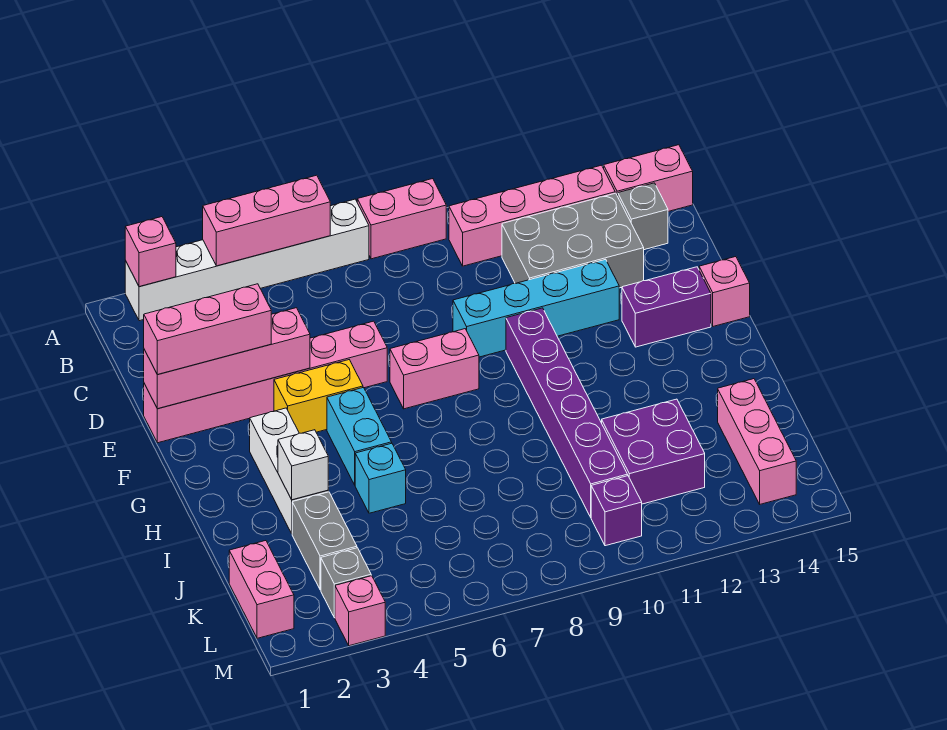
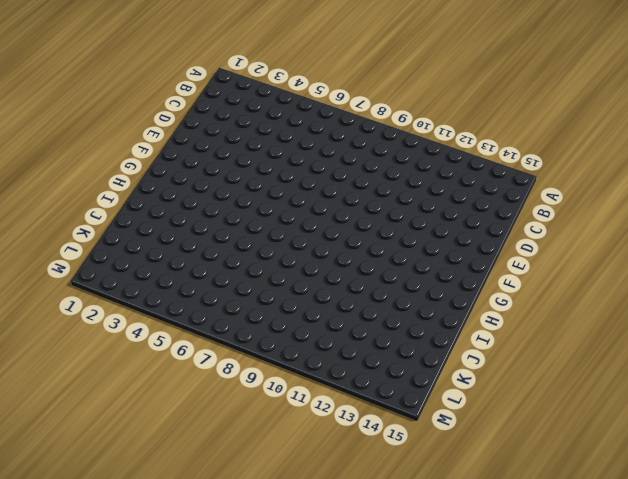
none -> white brick A2:A7 level 1
none -> pink brick A8:A9 level 1
none -> pink brick B10:B13 level 1

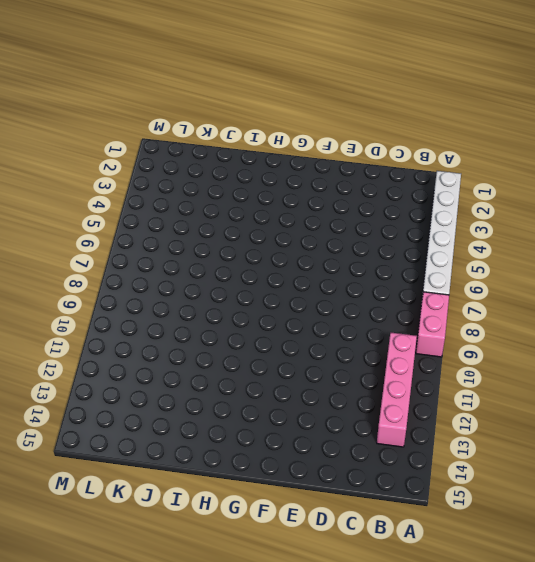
none -> pink brick B14:B15 level 1
none -> grey brick C11:D13 level 1
none -> grey brick C14 level 1

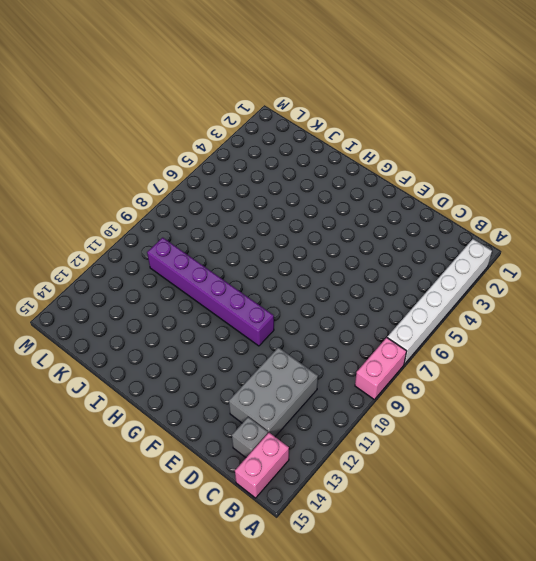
none -> pink brick B10:B13 level 1
none -> pink brick E1:E6 level 1
none -> cyan brick E9:E12 level 1

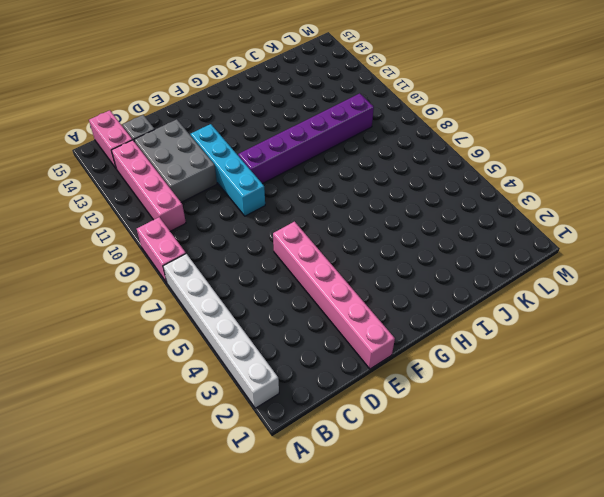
none -> yellow brick F4:F5 level 1
none -> pink brick F7:F8 level 1
none -> purple brick F13:F14 level 1

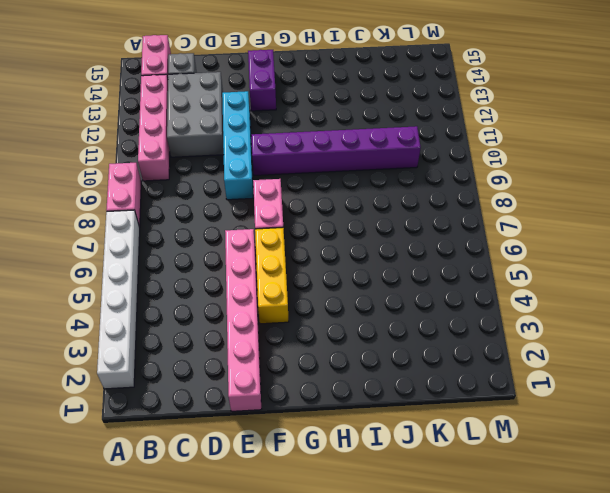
yellow brick F4:F6 level 1 -> yellow brick F4:F5 level 1
none -> pink brick F15 level 1
none -> white brick G3:I3 level 1
none -> cyan brick G5:H5 level 1

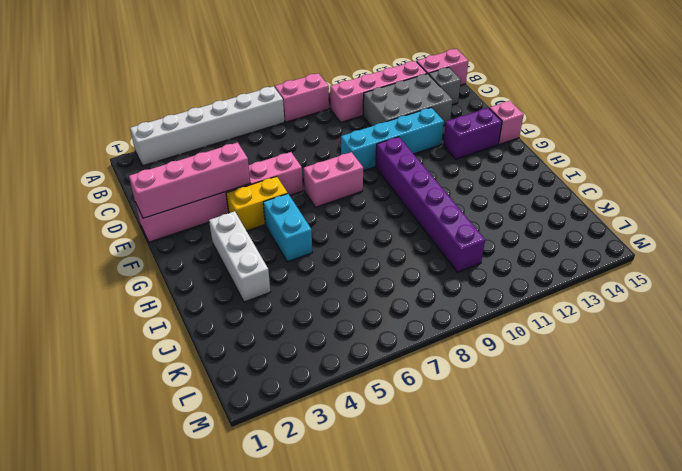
none -> cyan brick I5 level 1
none -> grey brick J3:K3 level 1
none -> purple brick J11:K12 level 1

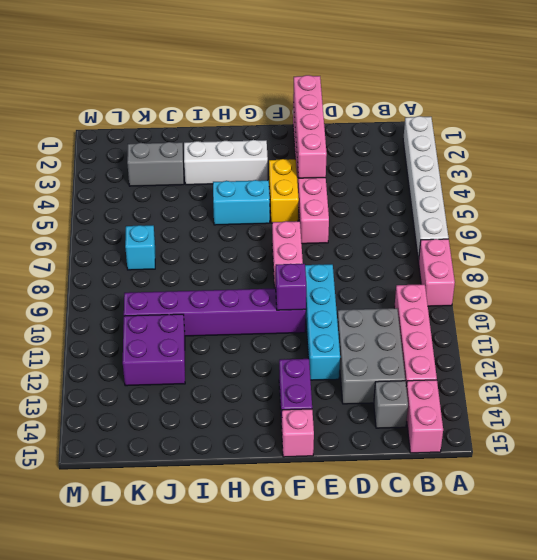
purple brick F10 level 2 -> purple brick L10 level 1
cyan brick K7 level 1 -> cyan brick I5 level 1
none -> pink brick J14:L14 level 1
none -> pink brick K1:L1 level 1
none -> grey brick L3 level 1

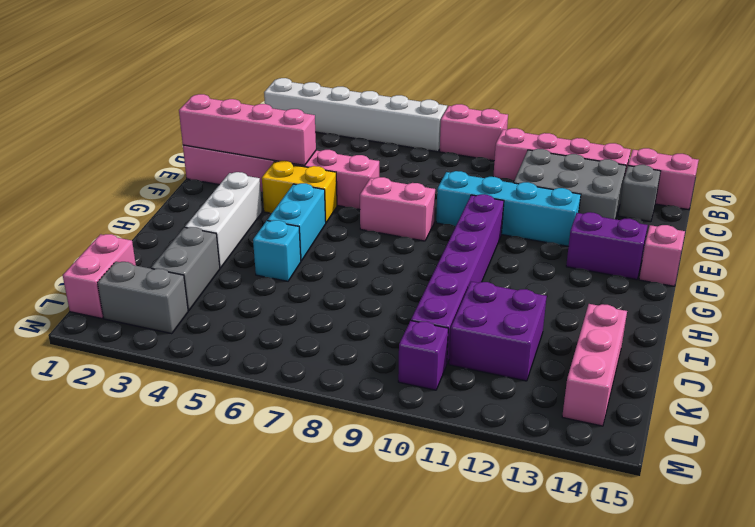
grey brick L2:L3 level 1 -> grey brick L3 level 1
none -> pink brick M3 level 1
none -> pink brick A2 level 2
none -> pink brick A4:A6 level 2

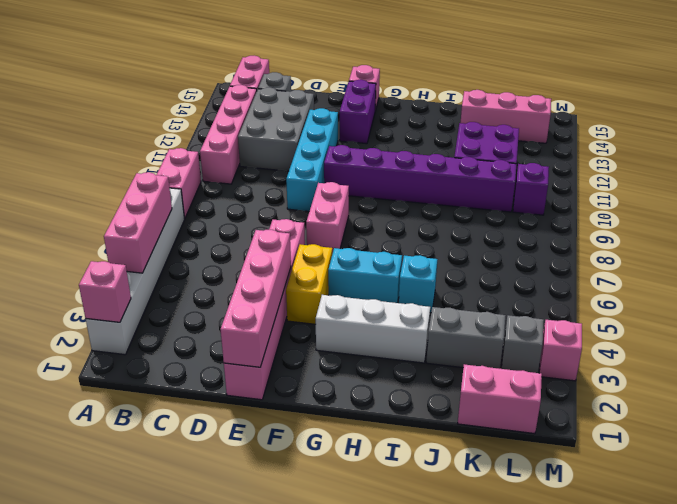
none -> white brick I3 level 2
none -> pink brick E1:E3 level 3

